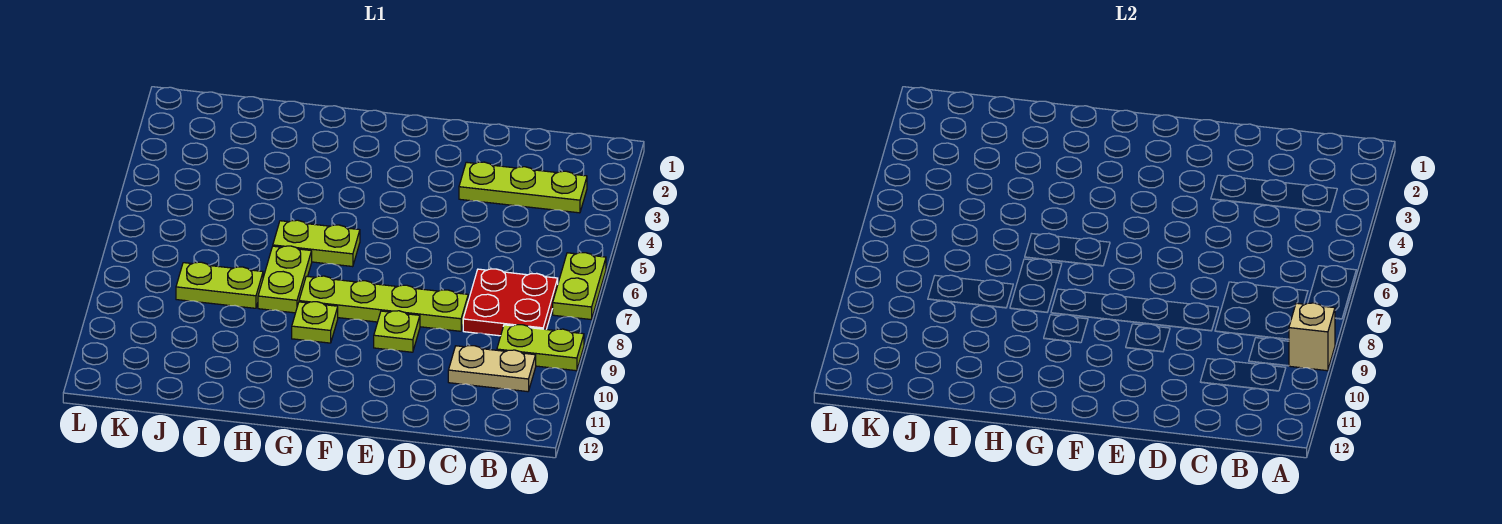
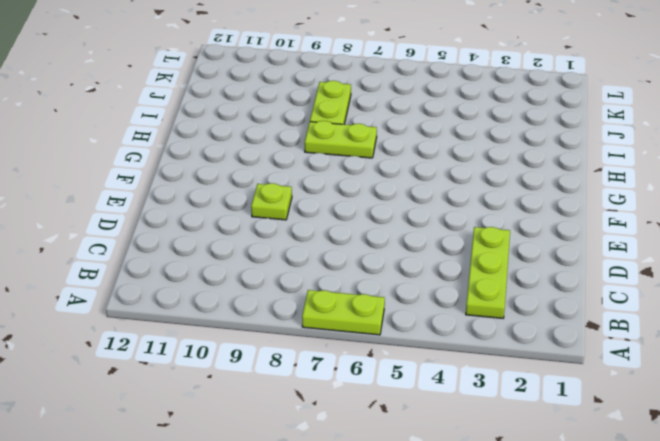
none -> lime plate A9:B9 level 1
none -> red plate B7:C8 level 1
none -> tan plate B10:C10 level 1

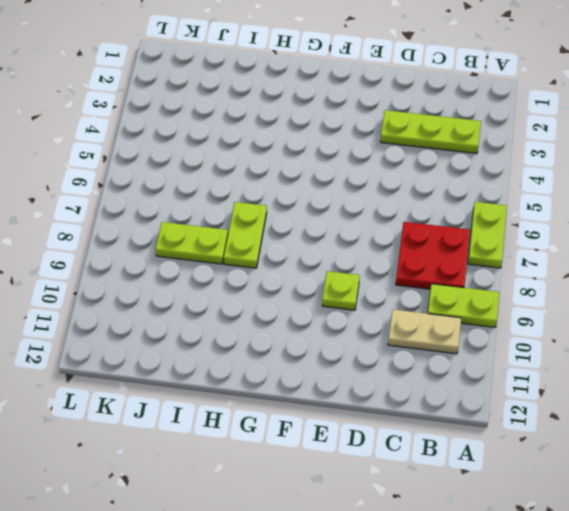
none -> lime plate D8:G8 level 1
none -> lime plate G6:H6 level 1
none -> lime plate G9 level 1

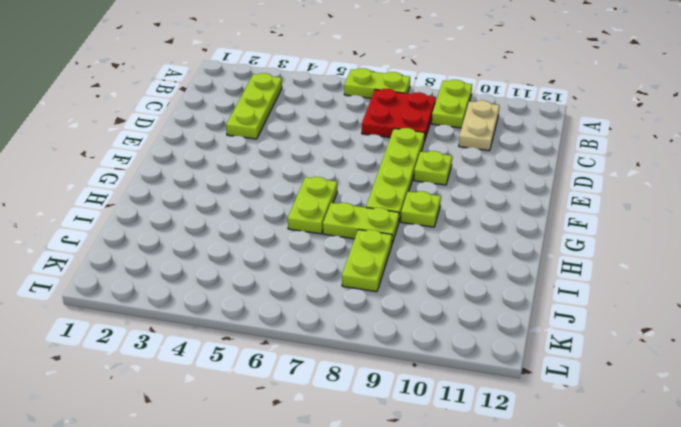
none -> tan brick A9 level 2

